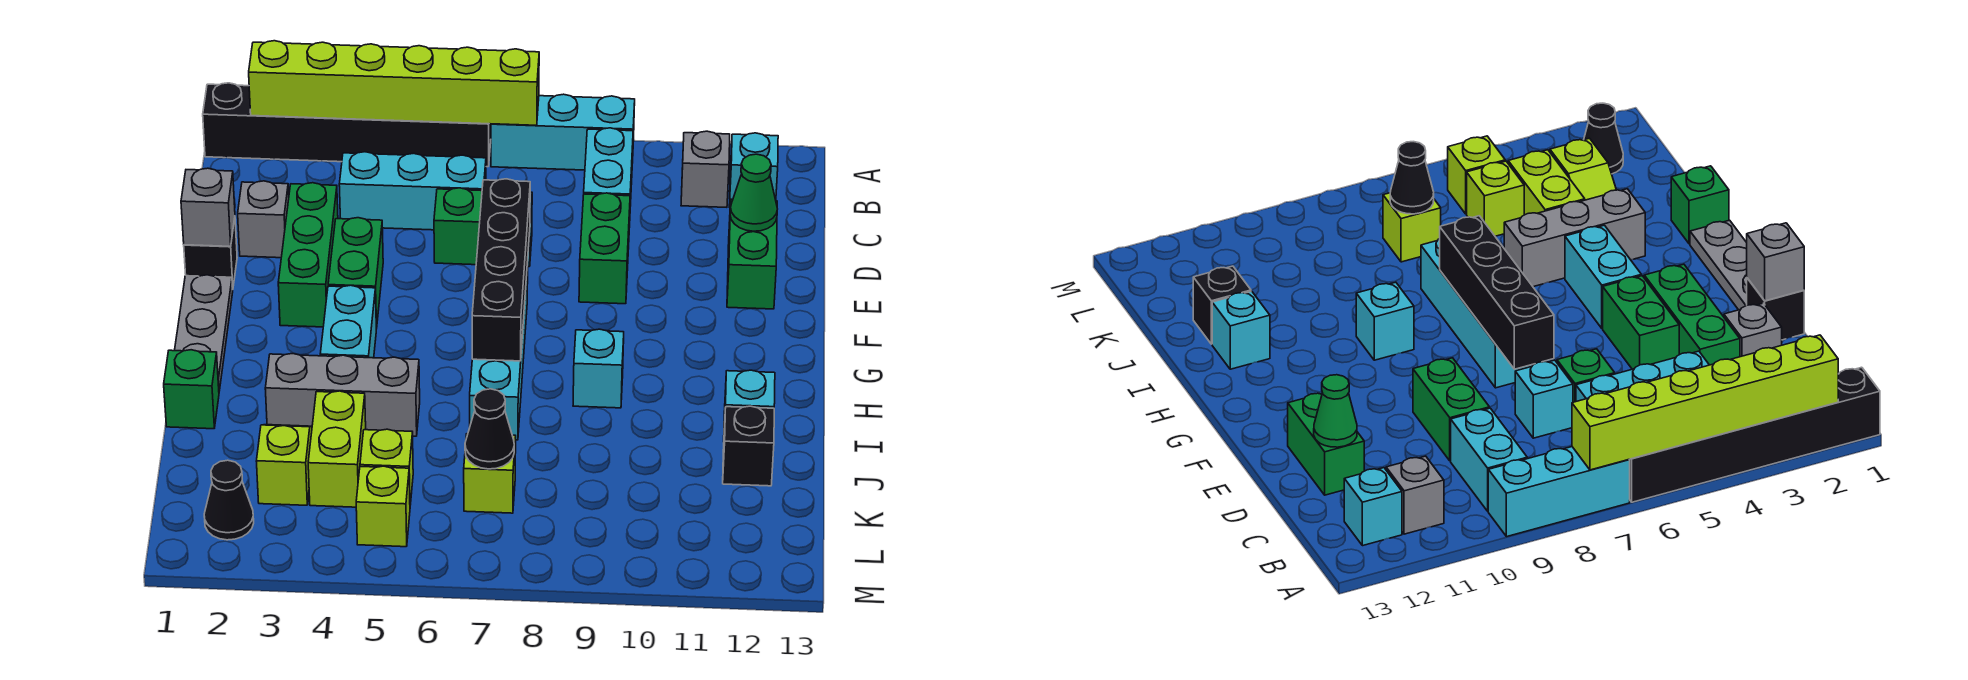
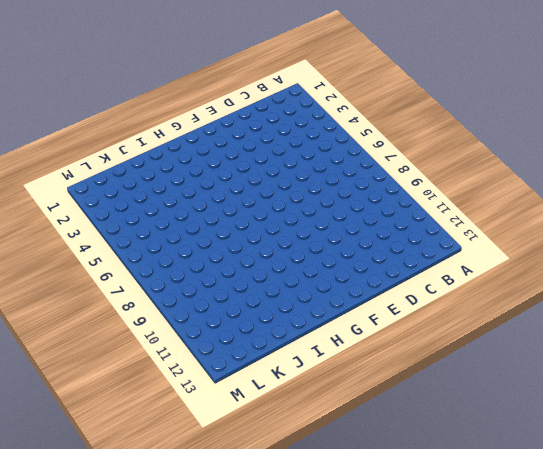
none -> black brick A1:A6 level 1
none -> cyan brick A7:A9 level 1
none -> cyan brick B9:C9 level 1
none -> grey brick B11 level 1

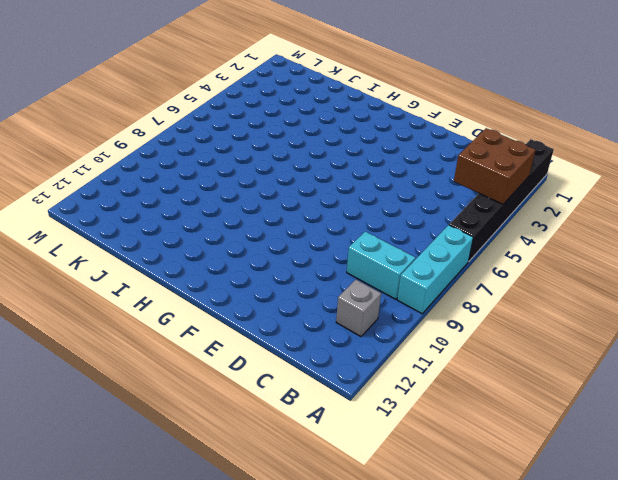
brown brick A3:B4 level 2 -> lime brick A2:A7 level 2
none -> cyan brick B12 level 1
none -> cyan brick C4:C6 level 1
none -> grey brick D2 level 1
none -> green brick D3:F3 level 1

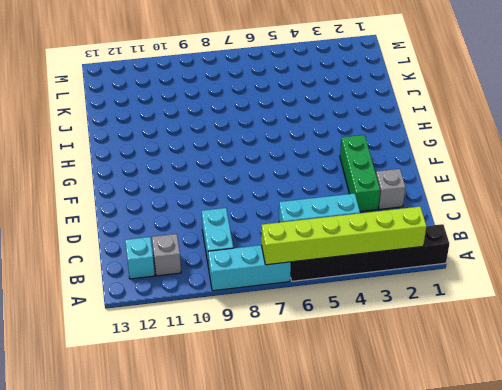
none -> green brick D6 level 1
none -> cyan brick D7 level 1
none -> green brick D9:E9 level 1
none -> green brick D12:E12 level 1

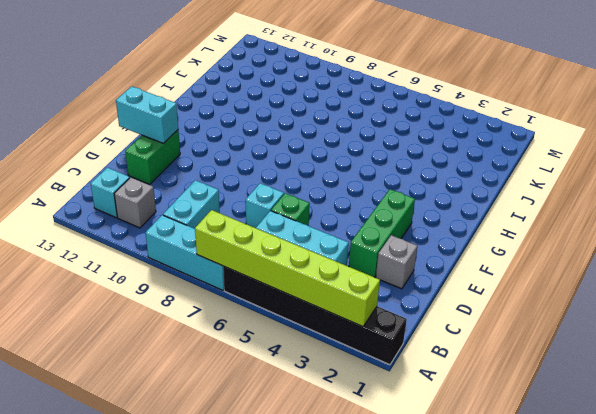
cyan brick E12:E13 level 2 -> cyan brick G4:H4 level 1
none -> green brick D9:E9 level 1
none -> black brick E1 level 1
none -> green brick E4:F4 level 1
none -> grey plate F1:H1 level 1

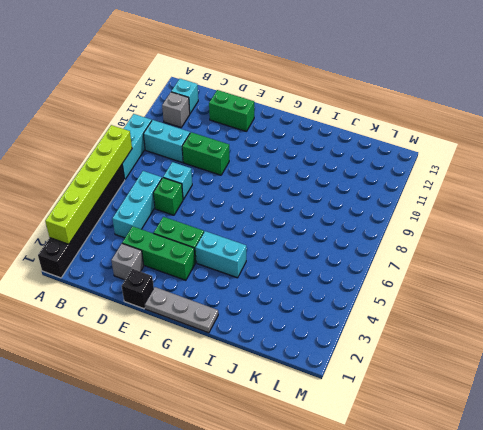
none -> cyan brick F7:I7 level 1
none -> cyan brick H9 level 1
none -> green brick I1 level 1
none -> grey brick I3:I5 level 1

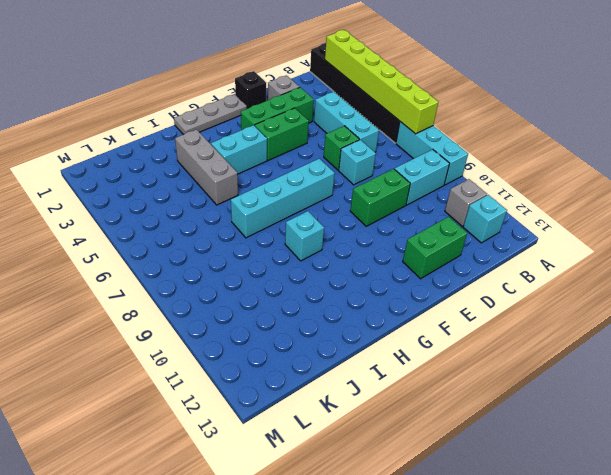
none -> green brick I1 level 1
none -> cyan brick I12 level 1
none -> lime slope J3:K3 level 1 top K
none -> lime brick J4:K4 level 1

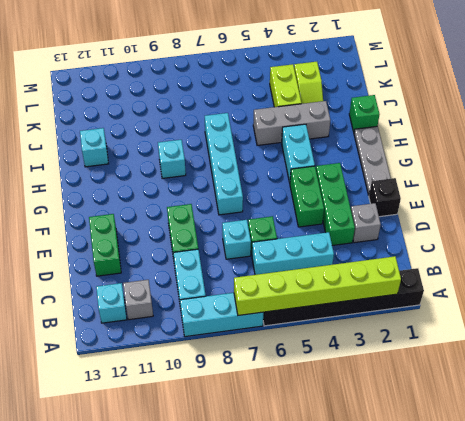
none -> black brick J12 level 1
none -> lime brick K5 level 1
none -> lime brick K7 level 1
none -> black cone L2 level 1

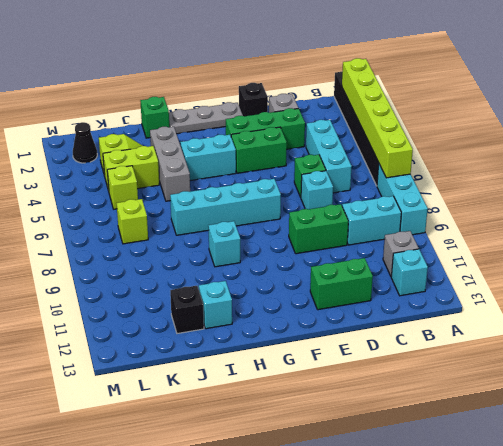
none -> lime brick L5 level 1
none -> green cone D12 level 2
none -> grey brick E1 level 2
none -> black brick E7:H7 level 2

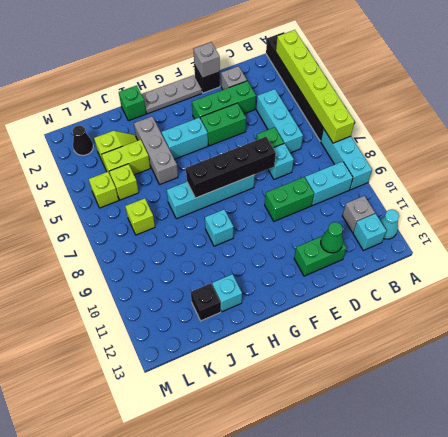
cyan cone A12 level 1 -> none
none -> black cone K7 level 2

